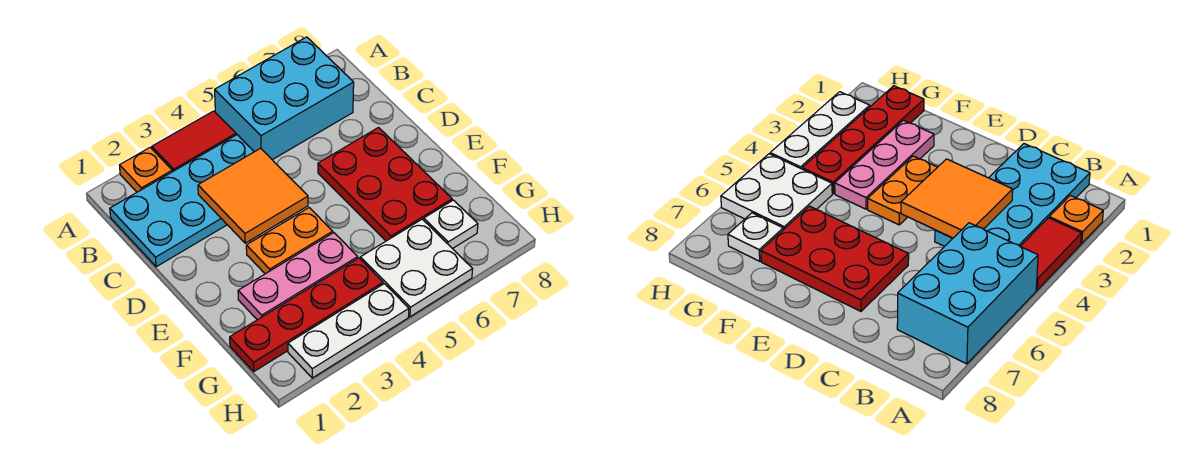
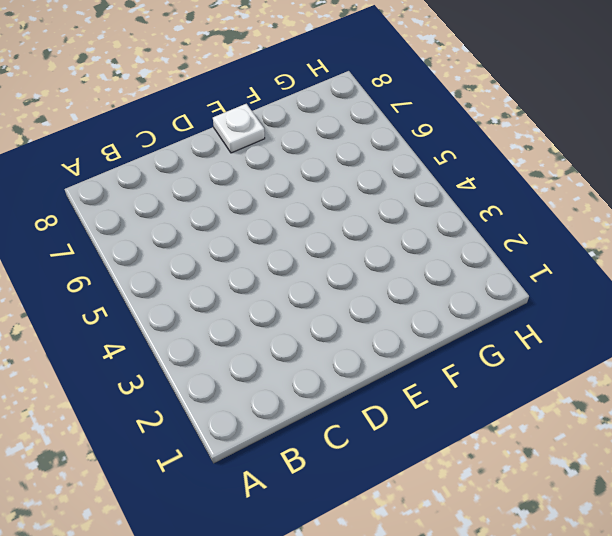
white plate E8 level 1 -> white plate G7 level 1
none -> orange plate A2 level 1
none -> red tile A3:A4 level 1
none -> cyan brick A5:B7 level 1

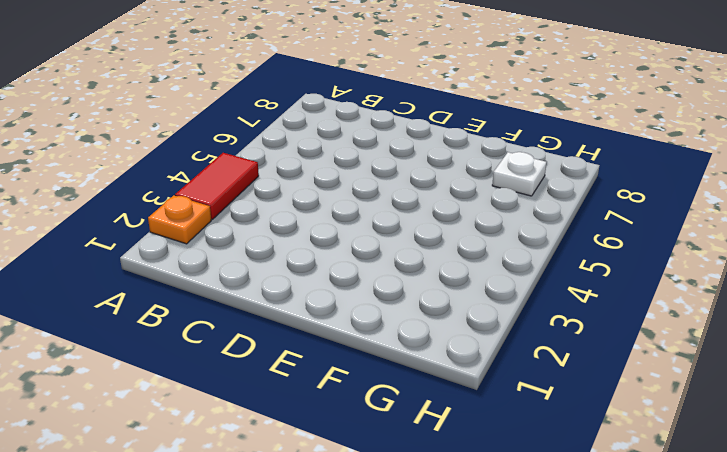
none -> cyan brick A5:B7 level 1
none -> cyan plate B1:C4 level 1
none -> red plate D6:F7 level 1

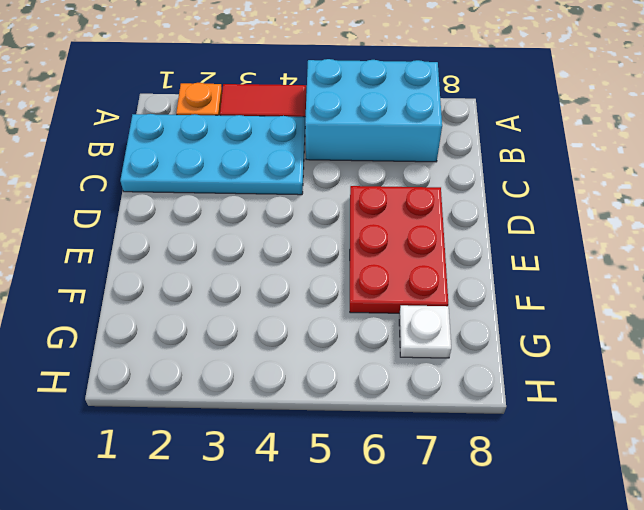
none -> orange plate E3:E4 level 1
none -> pink plate F2:F4 level 1
none -> red plate G1:G4 level 1

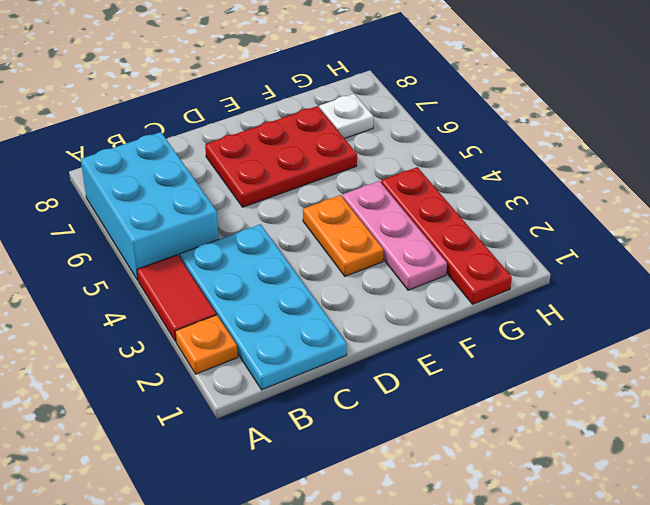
none -> white plate G5:H6 level 1
none -> white plate H2:H4 level 1
none -> orange tile C3:D4 level 2

